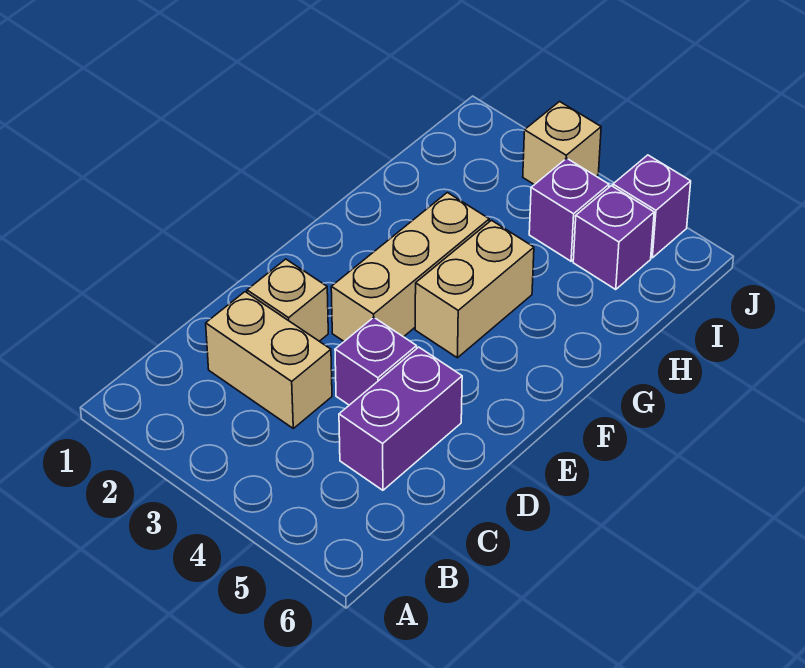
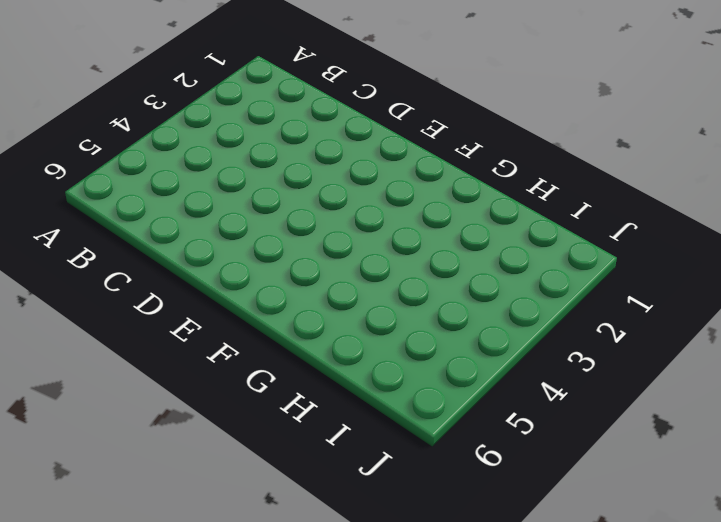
none -> tan brick C2:C3 level 1
none -> purple brick C5:D5 level 1

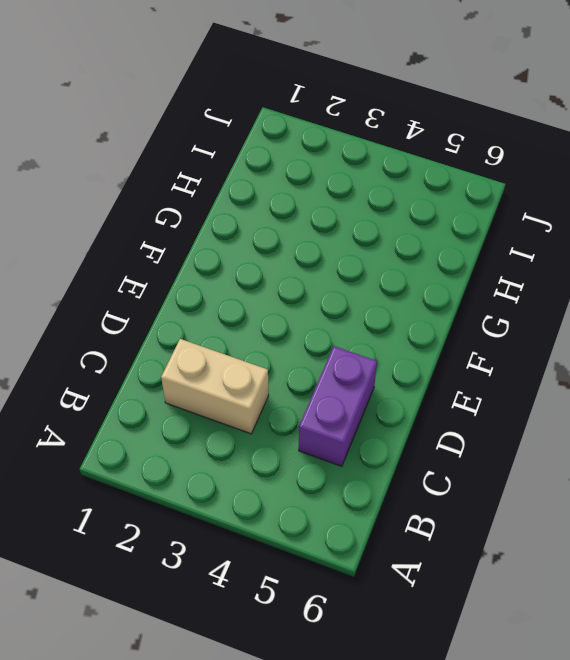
none -> tan brick D2 level 1
none -> purple brick D4 level 1

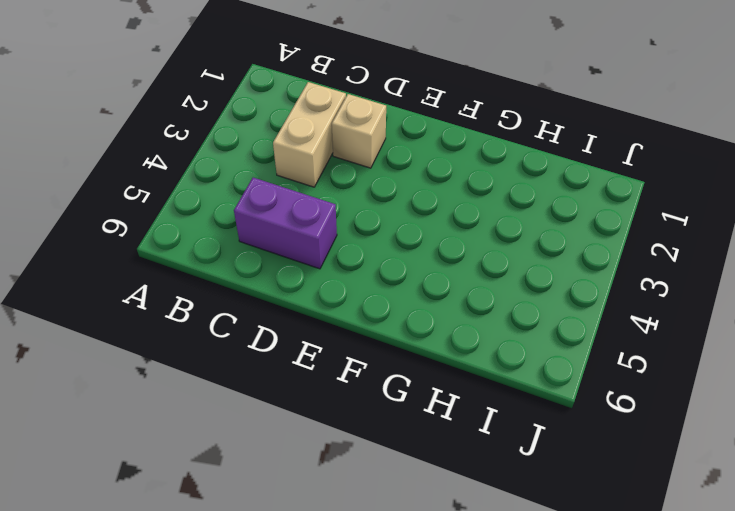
none -> purple brick D4 level 1
none -> tan brick E3:G3 level 1

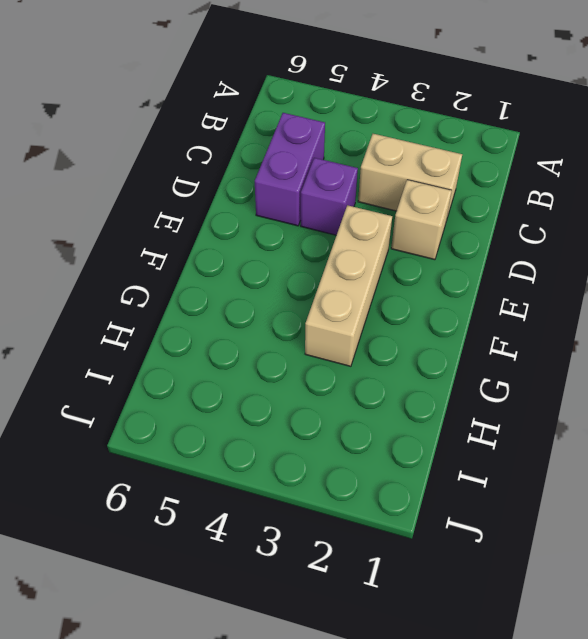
none -> tan brick F4:G4 level 1
none -> purple brick I4 level 1

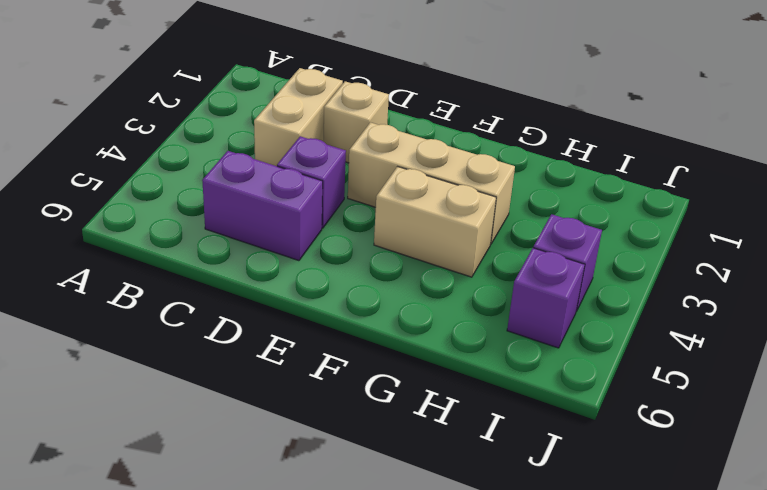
none -> tan brick J3 level 1
none -> purple brick J5 level 1

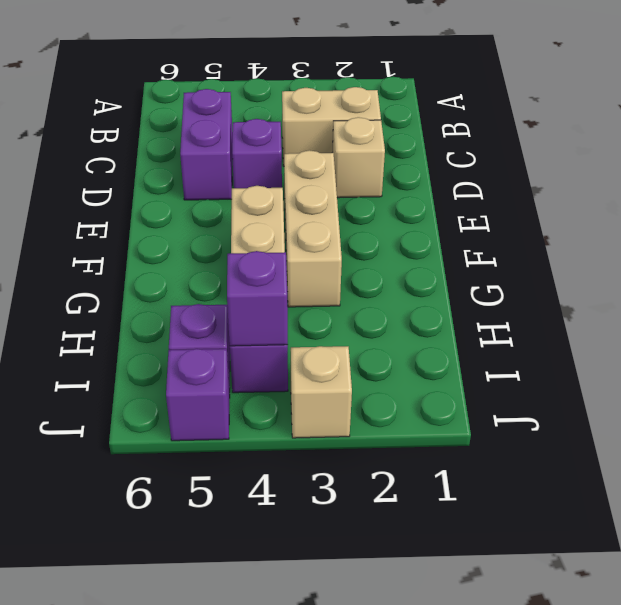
purple brick I4 level 2 -> none

